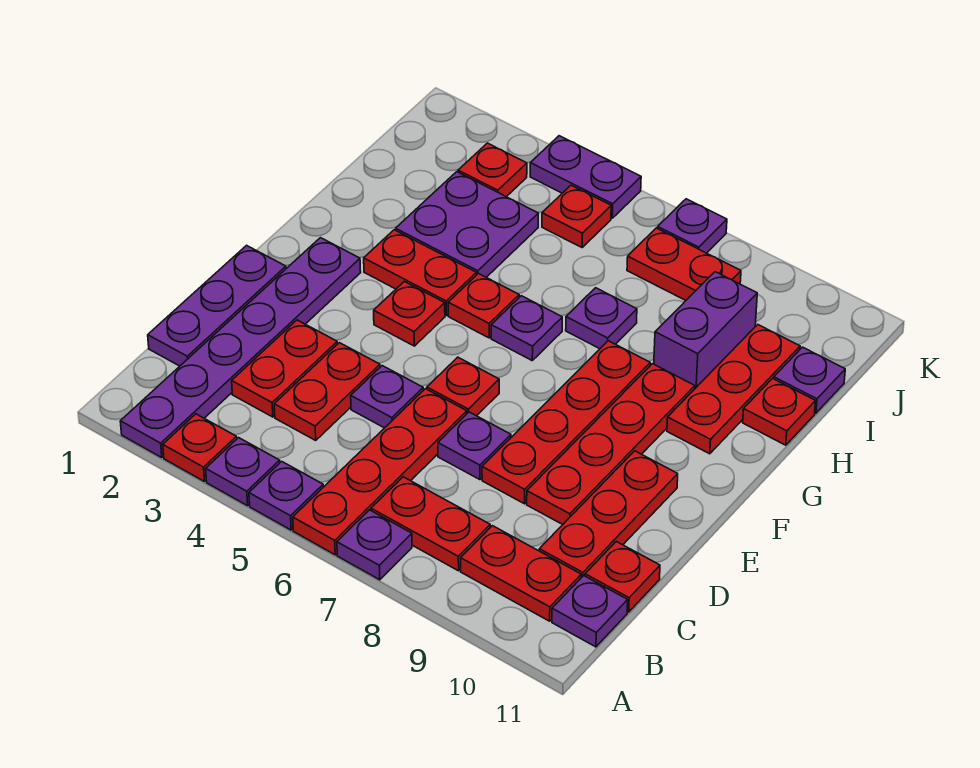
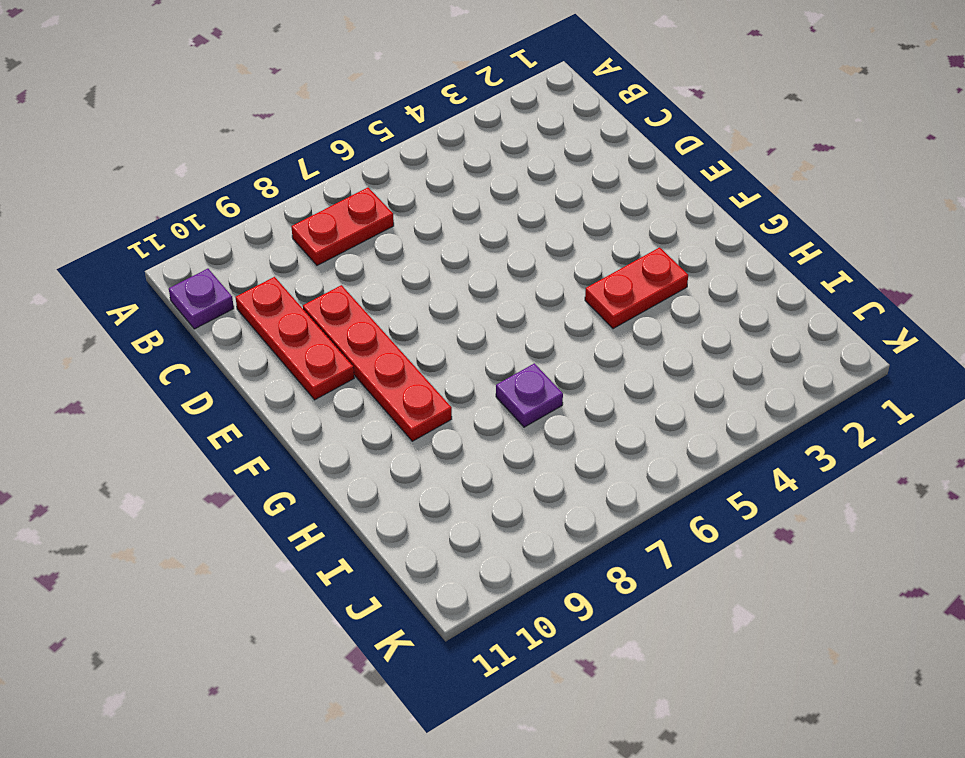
none -> purple plate A2:F2 level 1
none -> red plate A3 level 1
none -> purple plate A4 level 1
none -> purple plate A5 level 1

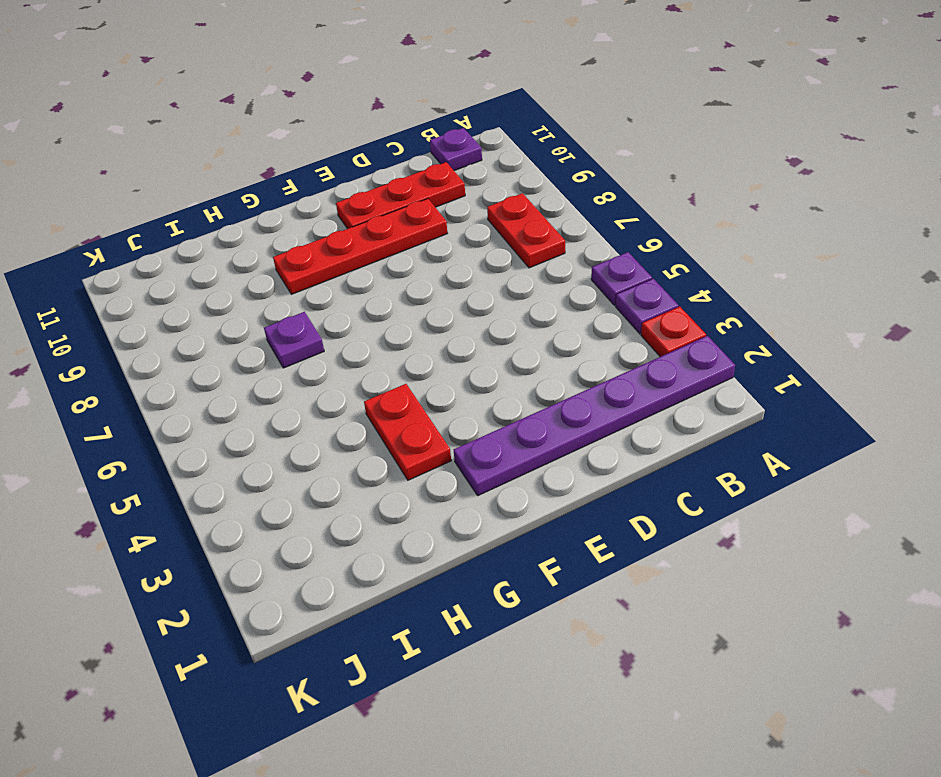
none -> red plate A6:D6 level 1
none -> purple plate A7 level 1
none -> red plate B9:B10 level 1
none -> purple plate C1:E1 level 1

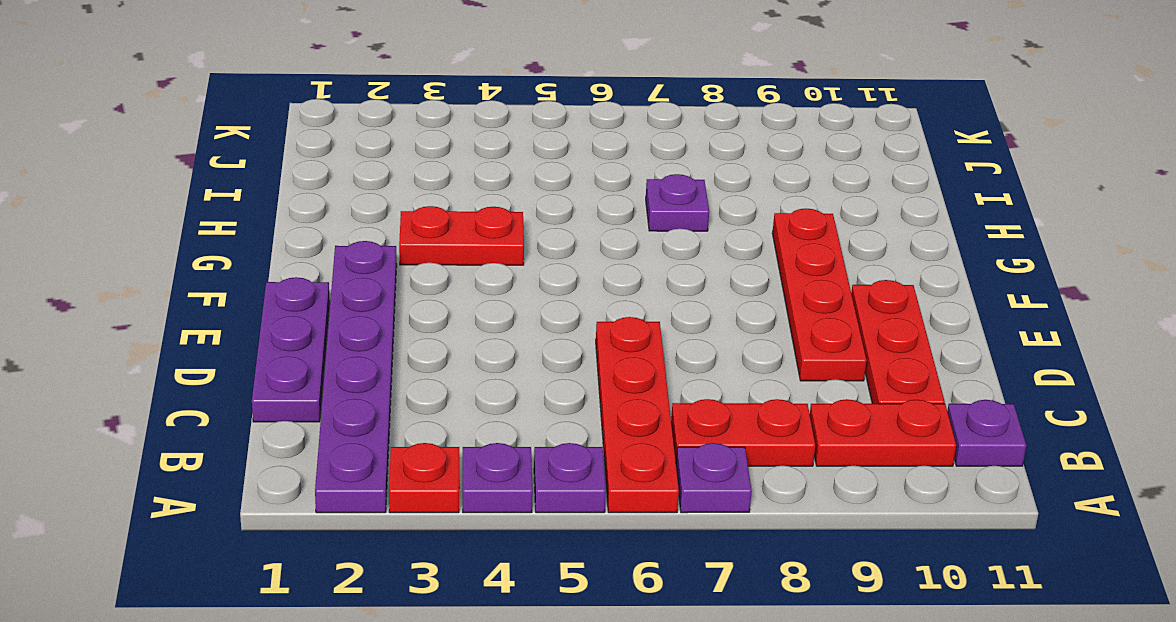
none -> red plate C3:D3 level 1
none -> red plate C4:D4 level 1
none -> red plate C11 level 1
none -> purple plate D5 level 1

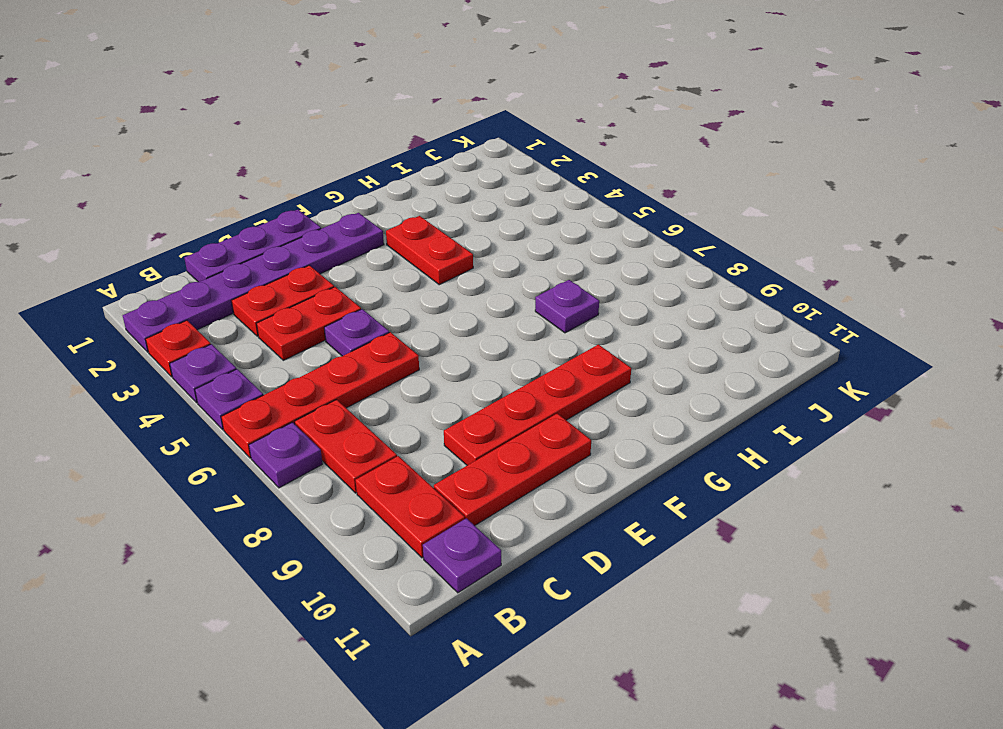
none -> red plate C11 level 1
none -> purple plate D7 level 1
none -> red plate D8:G8 level 1
none -> red plate E6 level 1

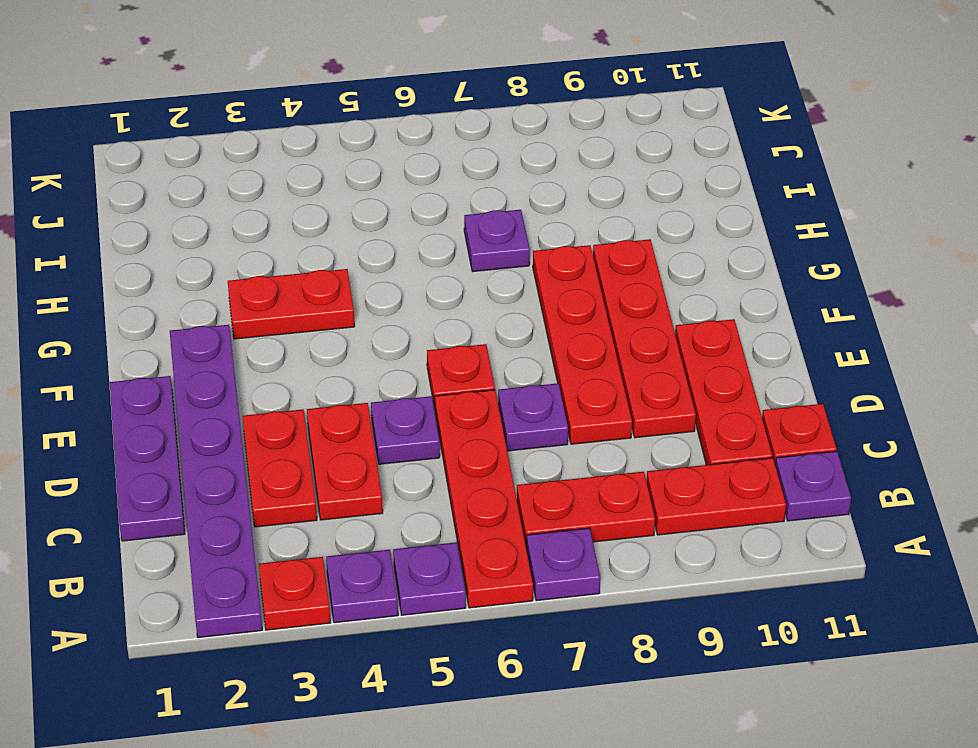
none -> red plate F4 level 1
none -> red plate G5 level 1
none -> purple plate G6 level 1
none -> red plate G10:I10 level 1

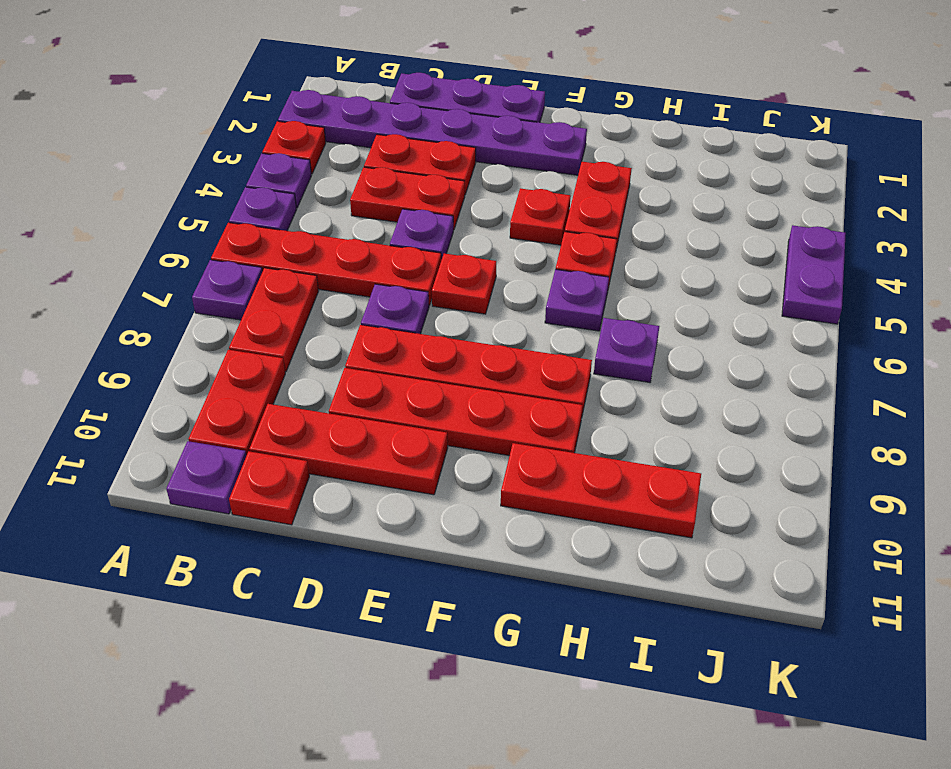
none -> purple plate H3:I4 level 1
none -> purple brick H9:I9 level 1
none -> red plate H11 level 1
none -> purple plate I11 level 1

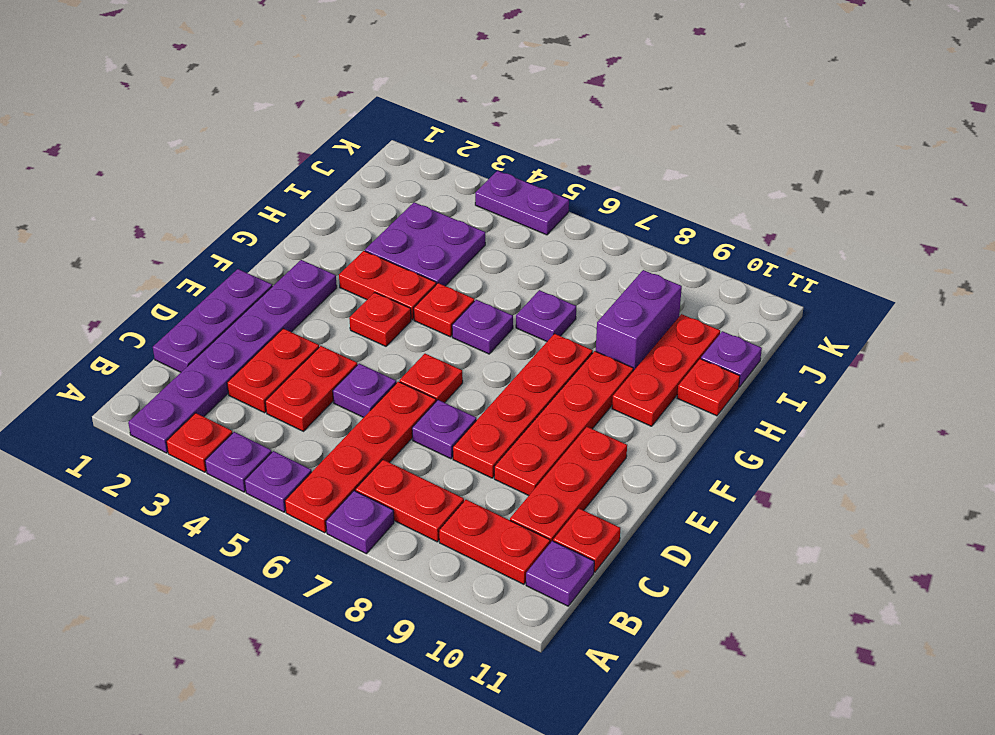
none -> red plate J3 level 1
none -> red plate J5 level 1
none -> red plate J7:J8 level 1
none -> purple plate K7 level 1

